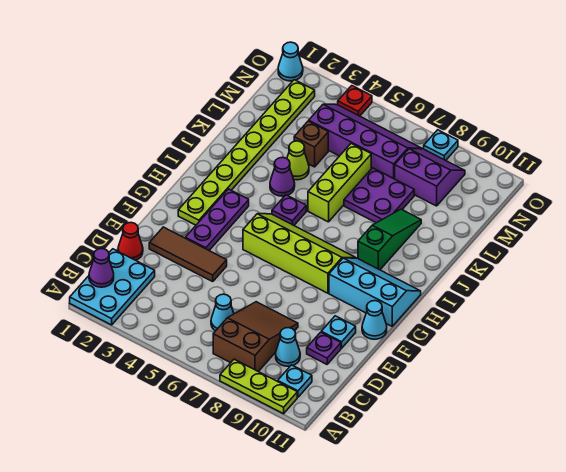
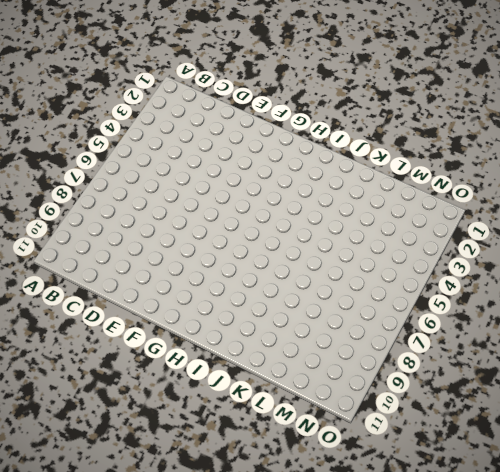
none -> cyan plate A1:C2 level 1
none -> lime plate A8:A10 level 1
none -> brown slope B7:D8 level 1 top B

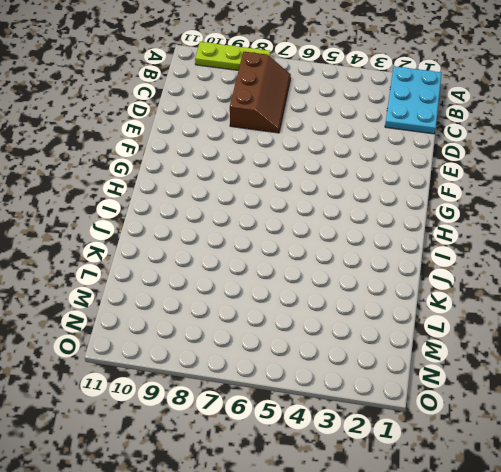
brown slope B7:D8 level 1 top 8 -> brown slope B7:D8 level 1 top B
none -> cyan plate B10 level 1
none -> cyan cone C6 level 1
none -> cyan cone C9 level 1

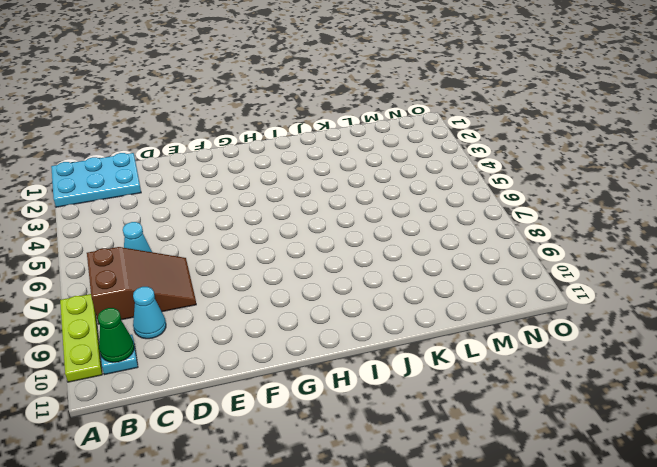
green cone B10 level 2 -> none
none -> red cone D1 level 1
none -> purple plate D10 level 1
none -> brown tile E2:E4 level 1

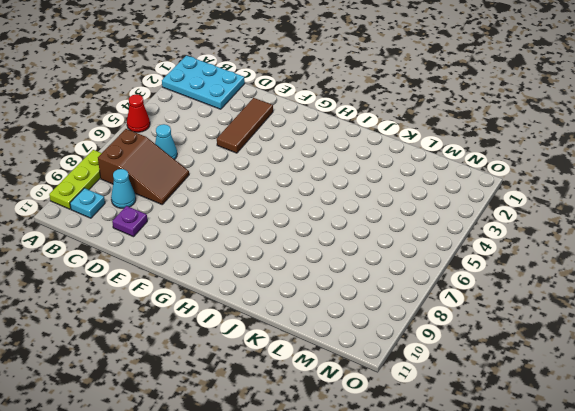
red cone A5 level 1 -> red cone D1 level 1
none -> cyan plate E10 level 1
none -> purple plate F3:H3 level 1
none -> cyan cone F11 level 1

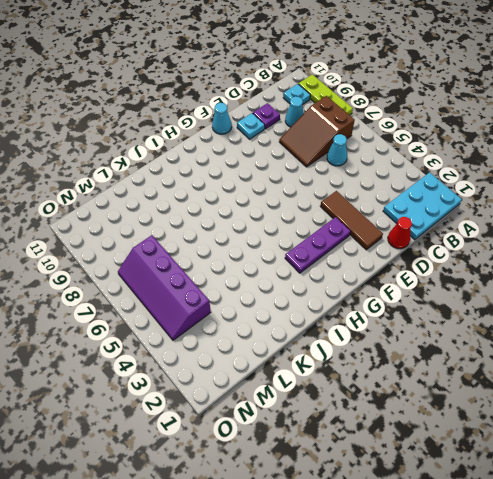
none -> lime plate G2:N2 level 1
none -> lime slope G5:H8 level 1 top G
none -> cyan slope G9:H11 level 1 top G

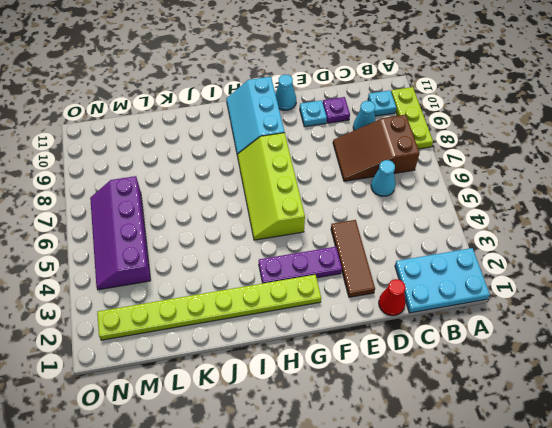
none -> purple plate I5 level 1
none -> green slope I9:K9 level 1 top I
none -> purple cone J4 level 1

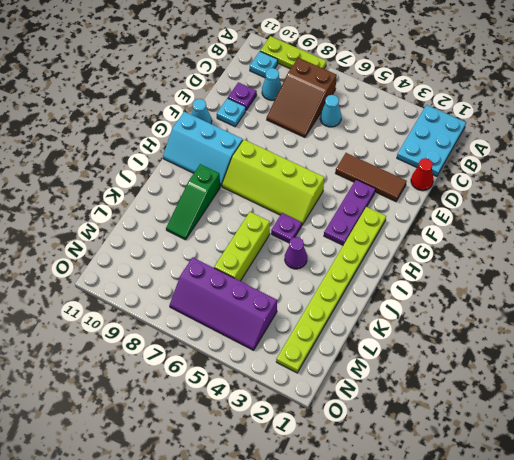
none -> lime cone K4 level 1
none -> purple plate K7:L8 level 1
none -> brown brick L4 level 1

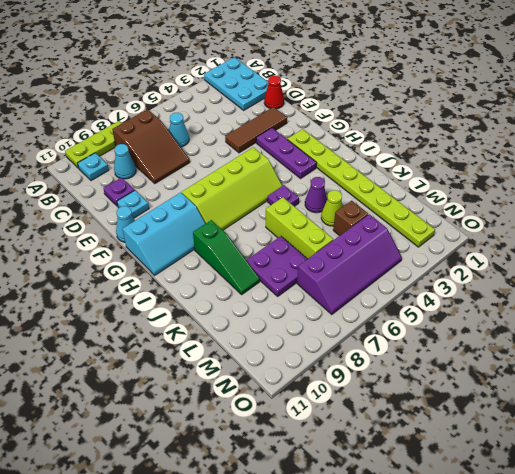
none -> purple slope M8:N9 level 1 top M
none -> cyan cone O1 level 1
none -> red plate O4 level 1

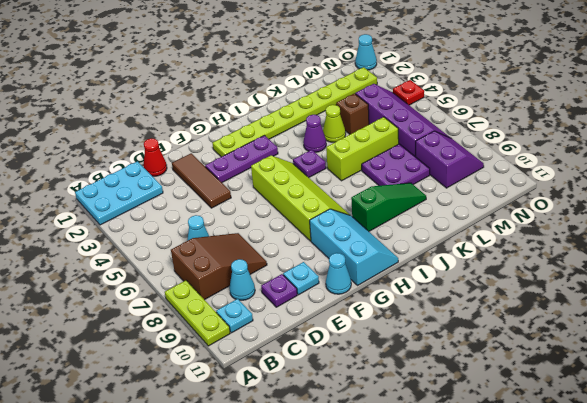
none -> cyan plate O8 level 1
none -> purple cone B1 level 2

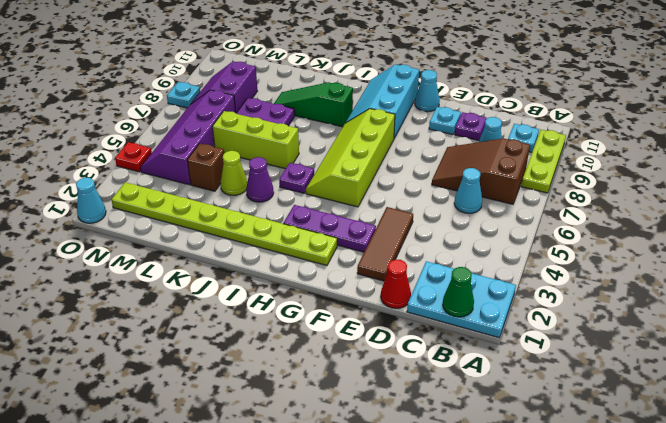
green cone B1 level 2 -> purple cone B1 level 2

